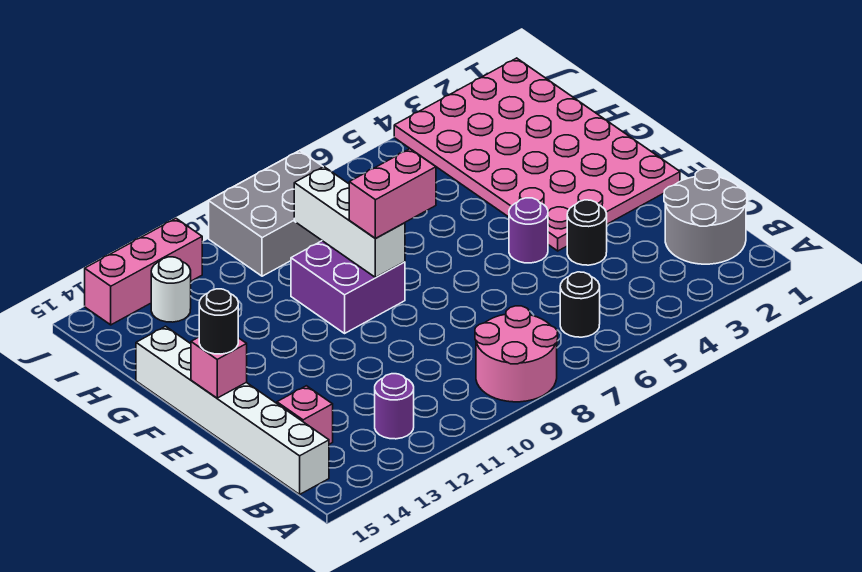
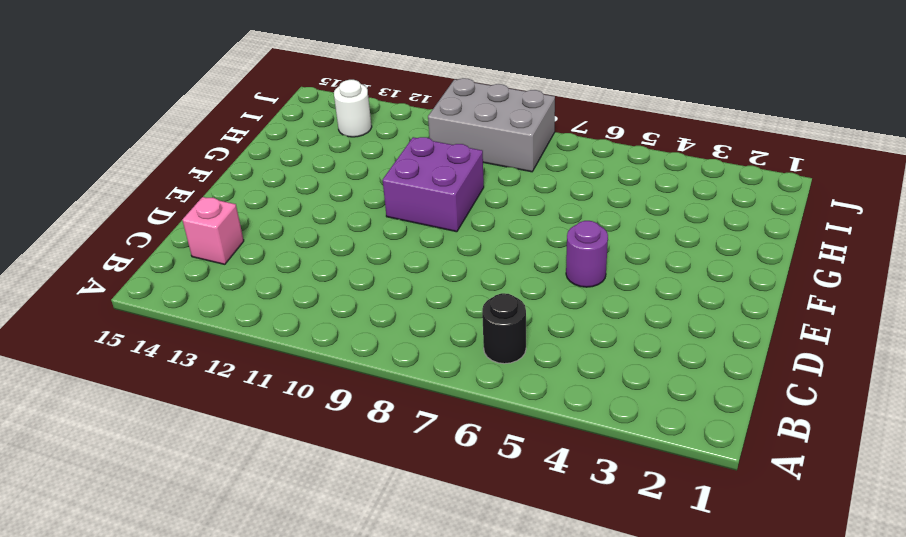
none -> pink round brick A8:B9 level 1
none -> grey round brick B1:C2 level 1
none -> purple round brick B12 level 1

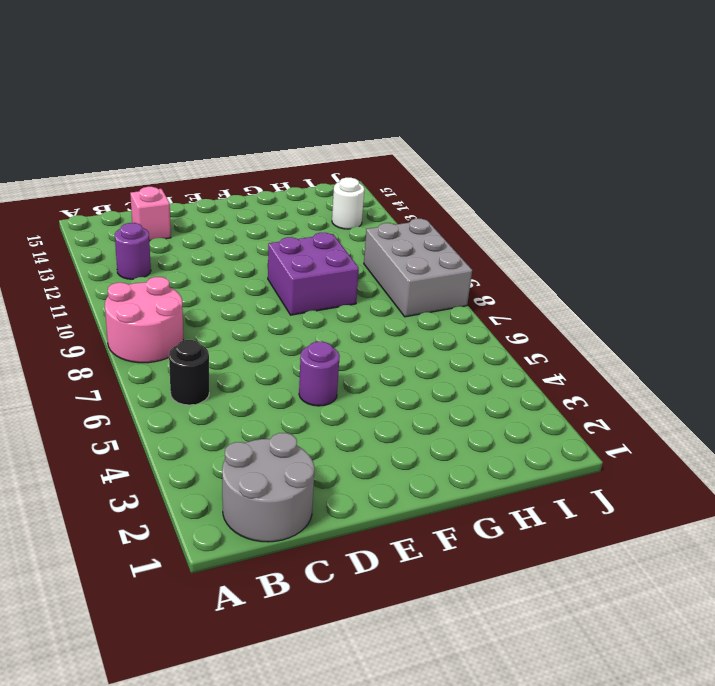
none -> white brick B15:G15 level 1
none -> black round brick D4 level 1
none -> pink plate E1:J4 level 1

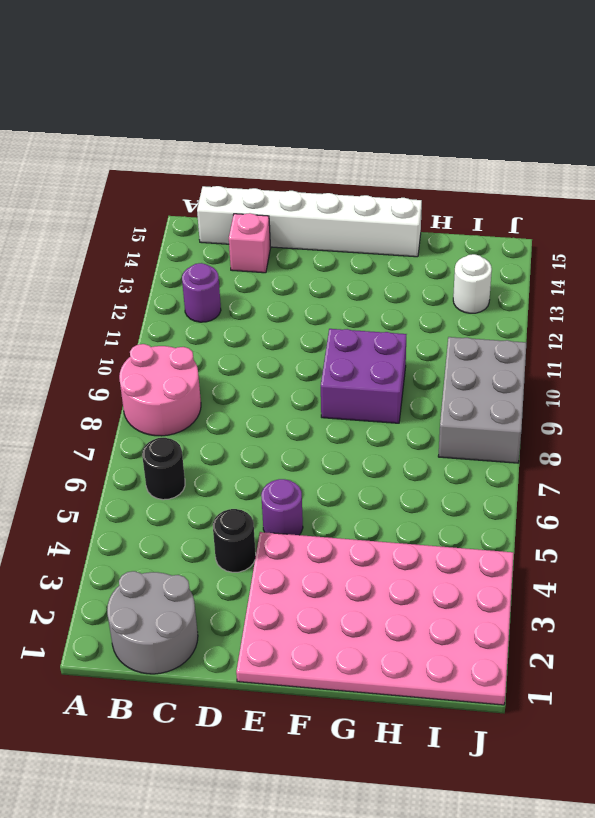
none -> pink brick J12:J14 level 1
none -> pink brick E15 level 2
none -> white brick F9:H9 level 2

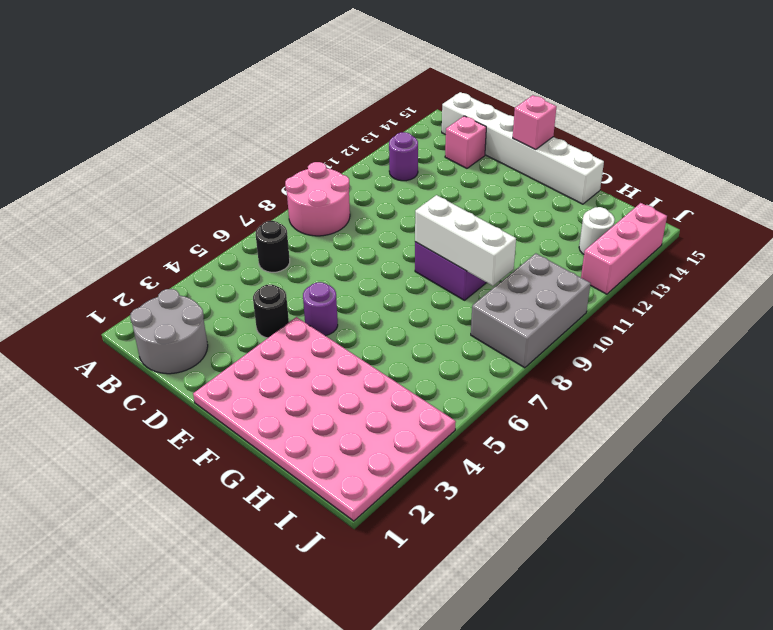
none -> black round brick E15 level 3
none -> pink brick F8:F9 level 3

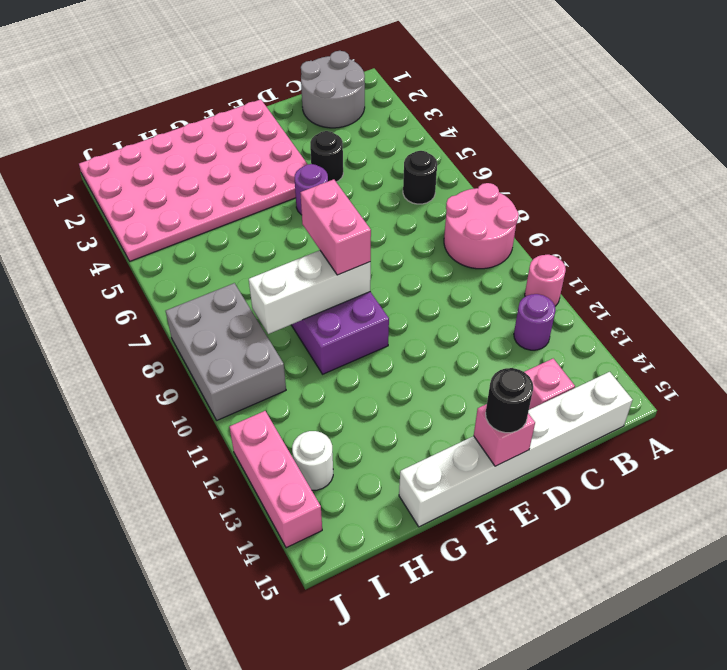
pink round brick A11 level 1 -> none

